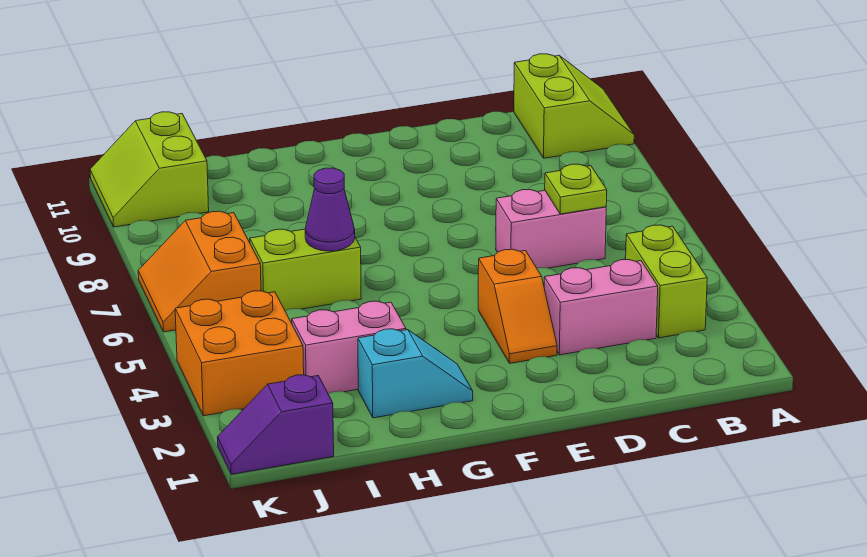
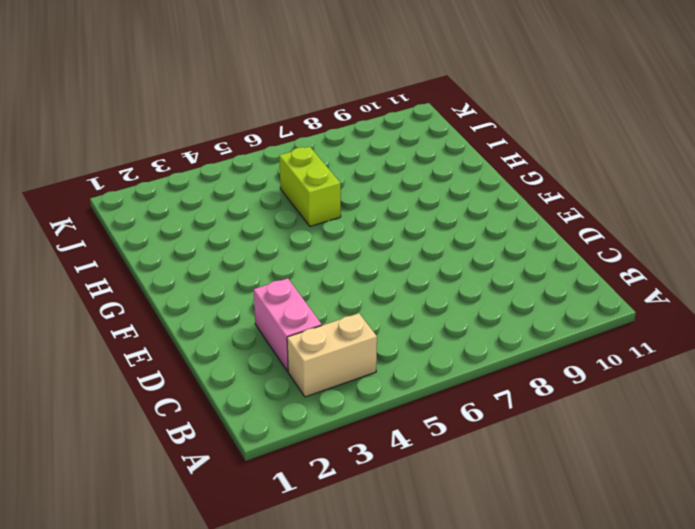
tan brick B3:B4 level 1 -> lime brick B3:B4 level 1
none -> lime slope A10:B11 level 1 top B
none -> pink brick C6:D6 level 1
none -> orange slope E3:E4 level 1 top 4

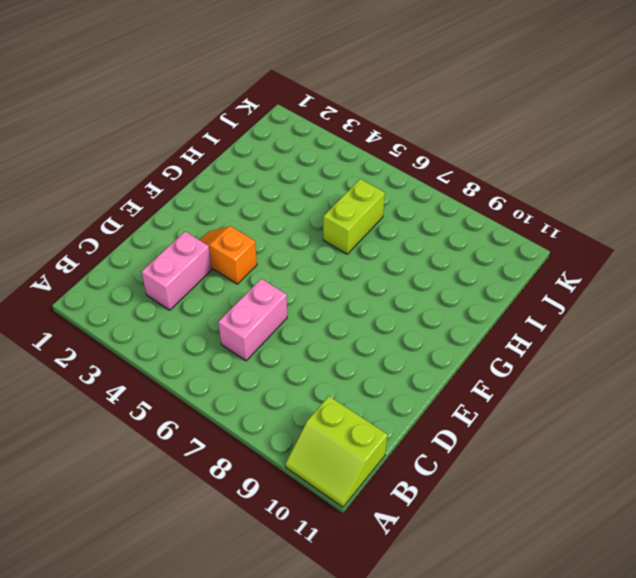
none -> lime brick B3:B4 level 1
none -> cyan slope G2:H2 level 1 top H
none -> pink brick H3:I3 level 1

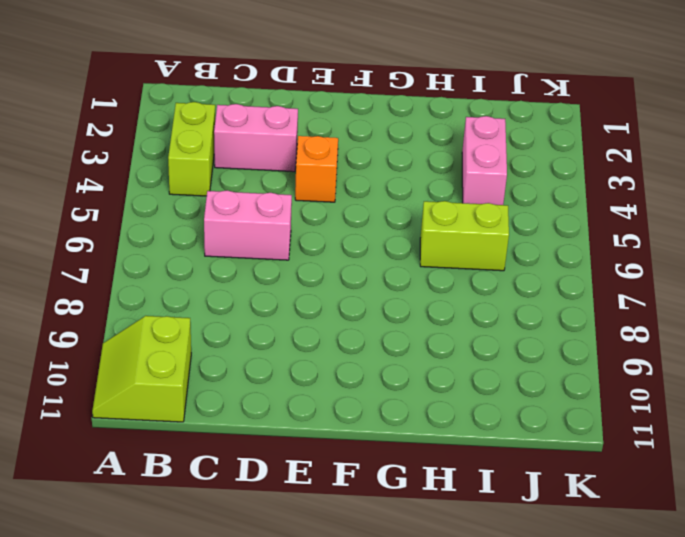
pink brick I3:I4 level 1 -> pink brick H3:I3 level 1
none -> cyan slope G2:H2 level 1 top H
none -> purple slope J1:K1 level 1 top J
none -> orange brick J3:K4 level 1

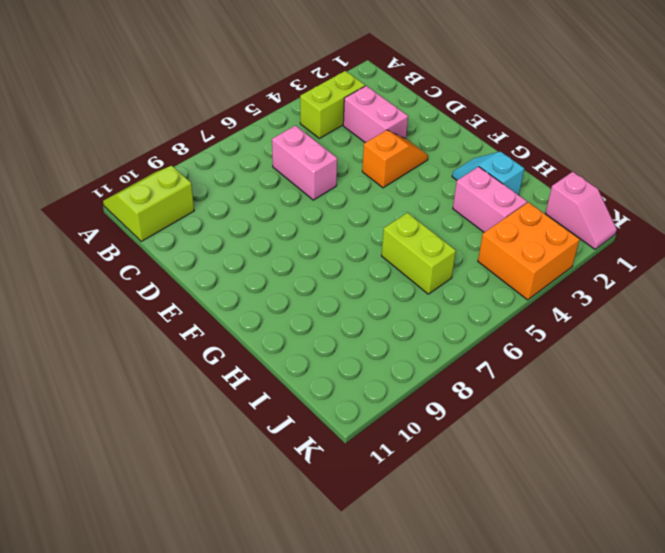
pink slope J1:K1 level 1 top J -> purple slope J1:K1 level 1 top J
none -> orange slope J6:K7 level 1 top J
none -> lime slope J10:K11 level 1 top J
none -> lime plate C6 level 2

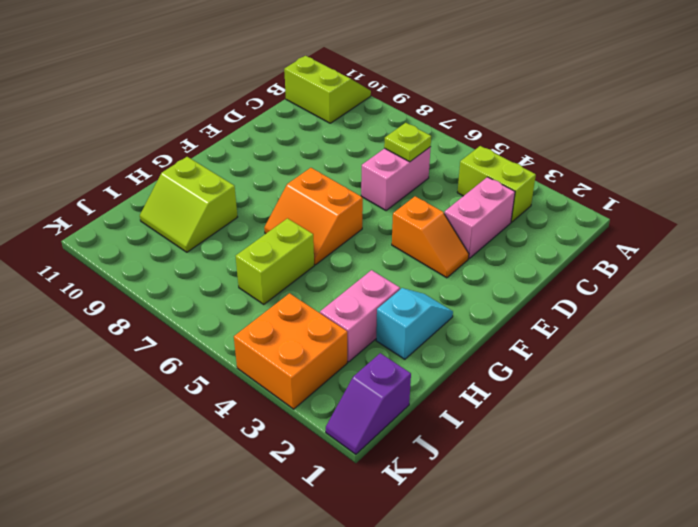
orange slope F6:G7 level 1 top F -> orange slope J6:K7 level 1 top J
lime slope H9:I10 level 1 top H -> lime slope J10:K11 level 1 top J
none -> purple cone H6 level 2

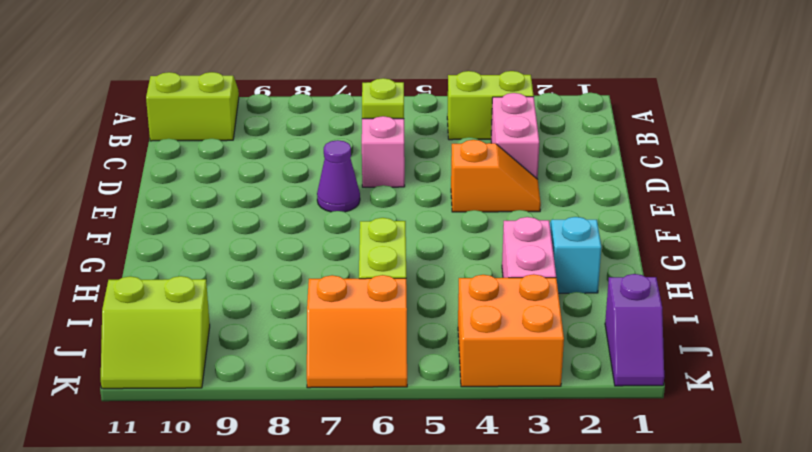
purple cone E7 level 1 -> purple cone H6 level 2

